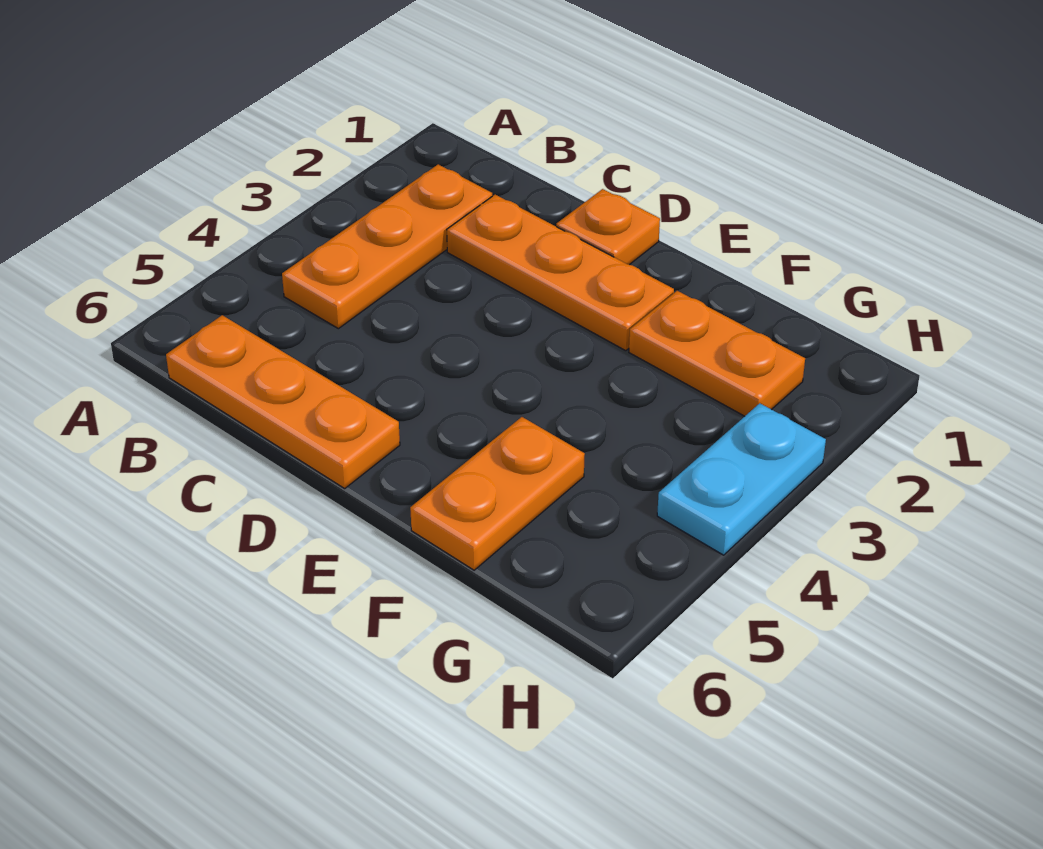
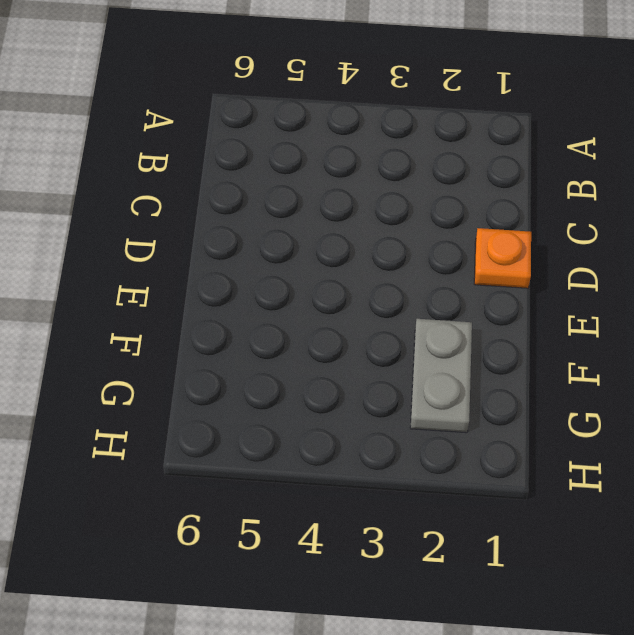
grey plate F2:G2 level 1 -> orange plate F2:G2 level 1
none -> orange plate B2:B4 level 1
none -> orange plate B6:D6 level 1

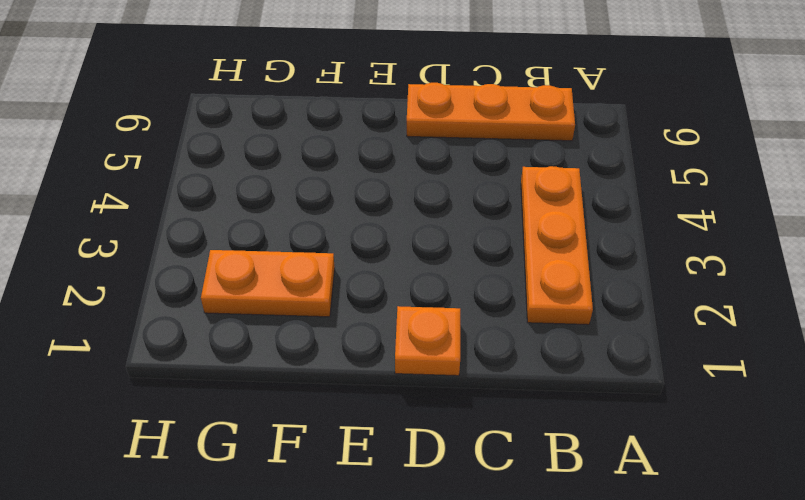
none -> orange plate C2:E2 level 1
none -> orange plate F5:F6 level 1

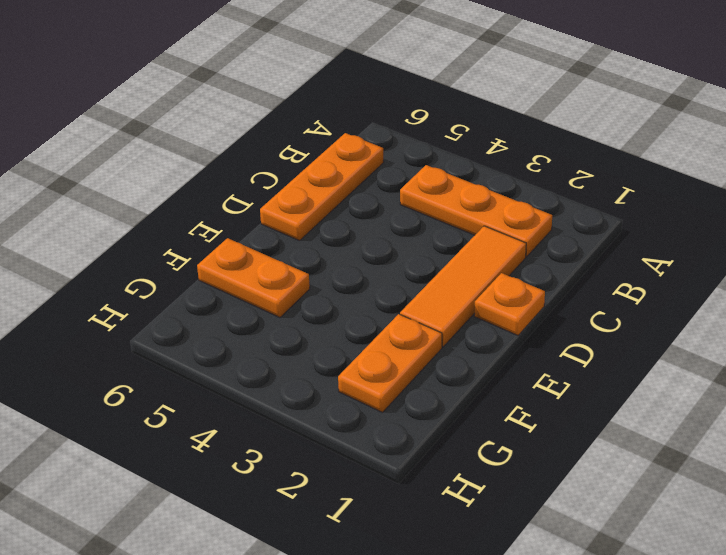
orange tile C2:E2 level 1 -> orange plate C2:E2 level 1
none -> cyan plate H3:H4 level 1

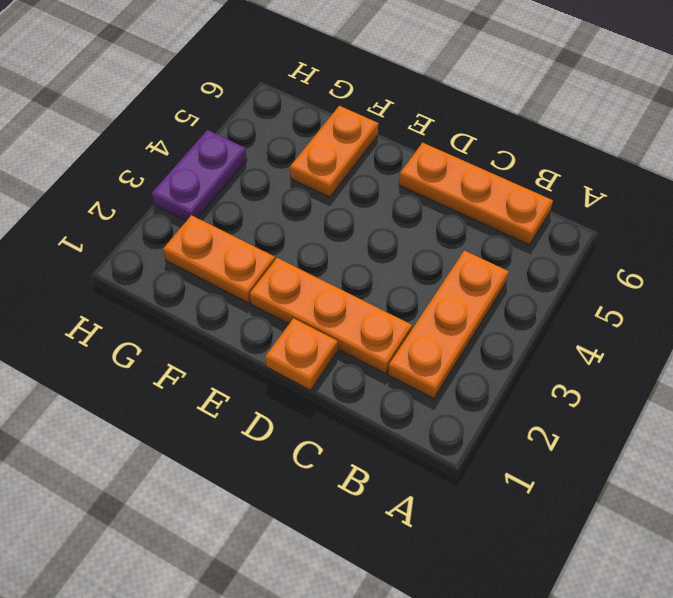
purple plate H3:H4 level 1 -> cyan plate H3:H4 level 1

